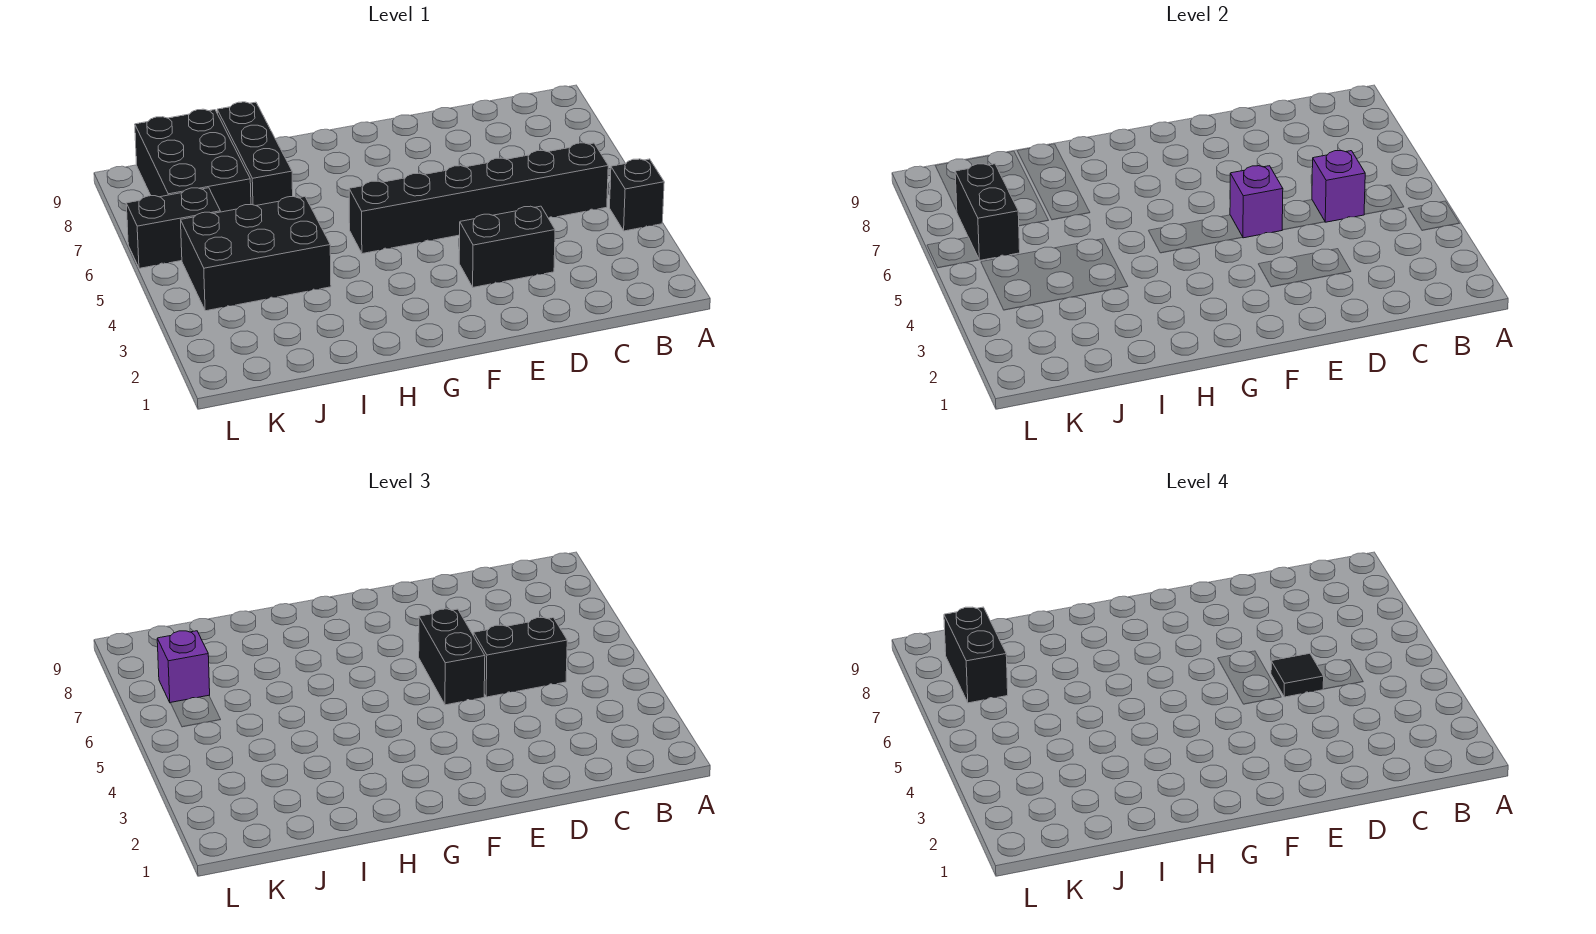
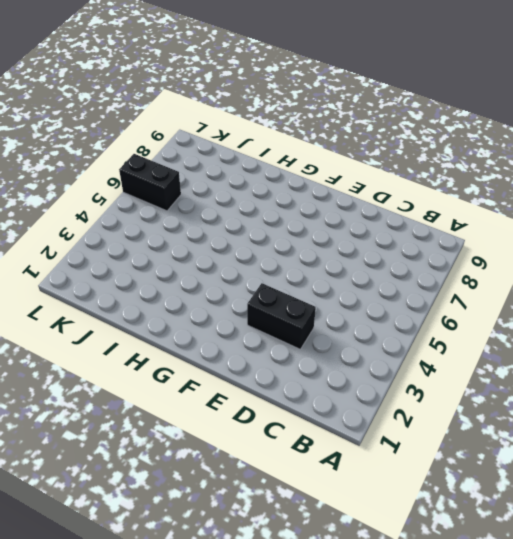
none -> black brick A4 level 1
none -> black brick B5:G5 level 1
none -> black brick I4:K5 level 1

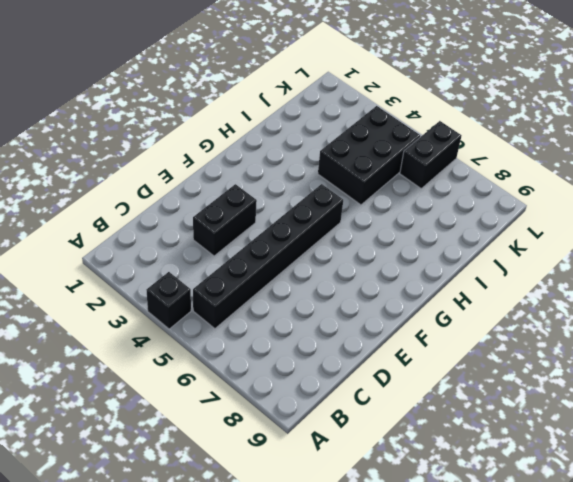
none -> black brick I7:I9 level 1
none -> black brick J7:K9 level 1
none -> purple brick C5 level 2

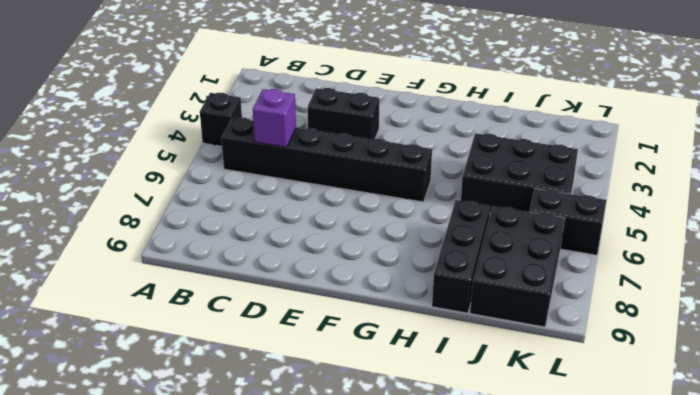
none -> purple brick E5 level 2
none -> black brick K6:K7 level 2
none -> black brick C5:D5 level 3

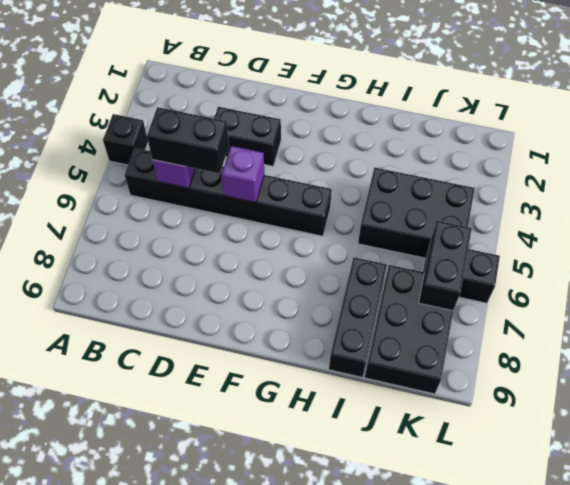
none -> black brick E5:E6 level 3
none -> purple brick K7 level 3
none -> black tile D5 level 4

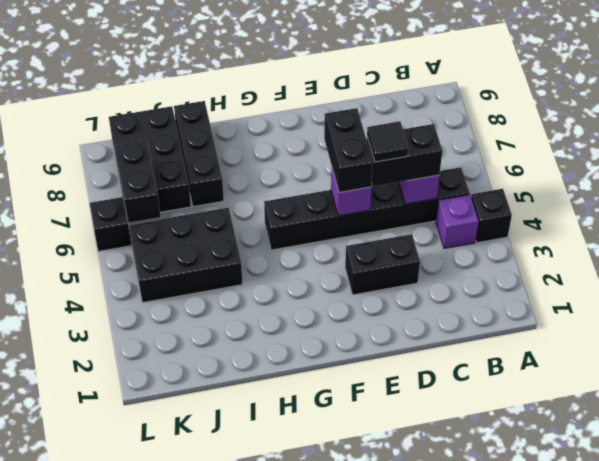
purple brick B4 level 1 -> purple brick K7 level 3
none -> black brick K7:K8 level 4

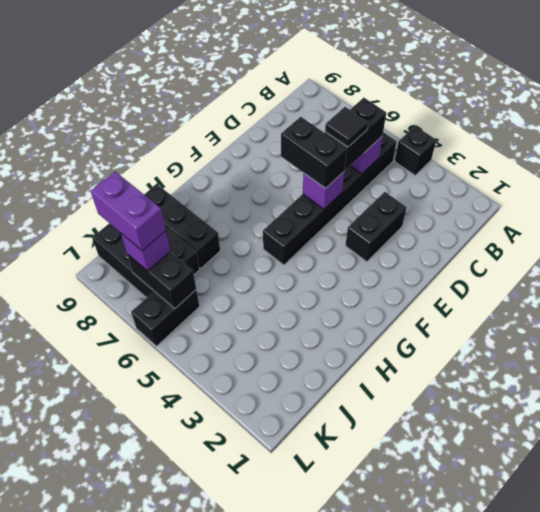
purple brick K7:K8 level 4 -> black brick K7:K8 level 4
none -> black brick I4:K5 level 1

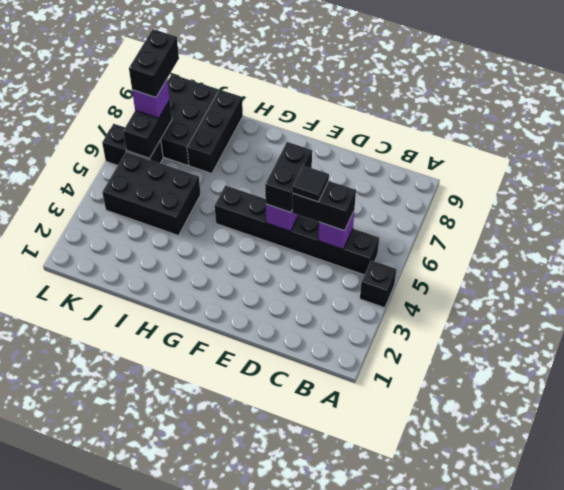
none -> black brick D3:E3 level 1

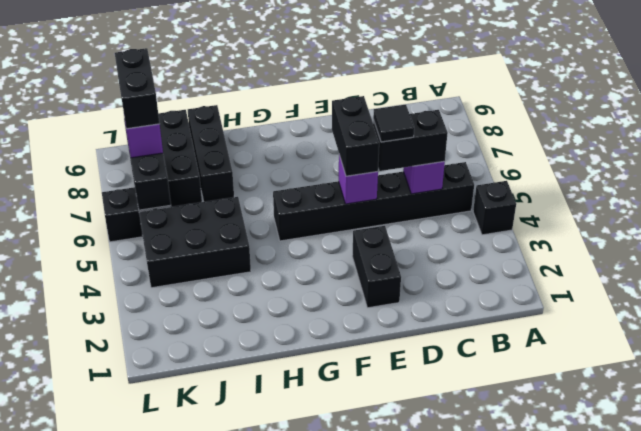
black brick E2:E3 level 1 -> black brick D3:E3 level 1

